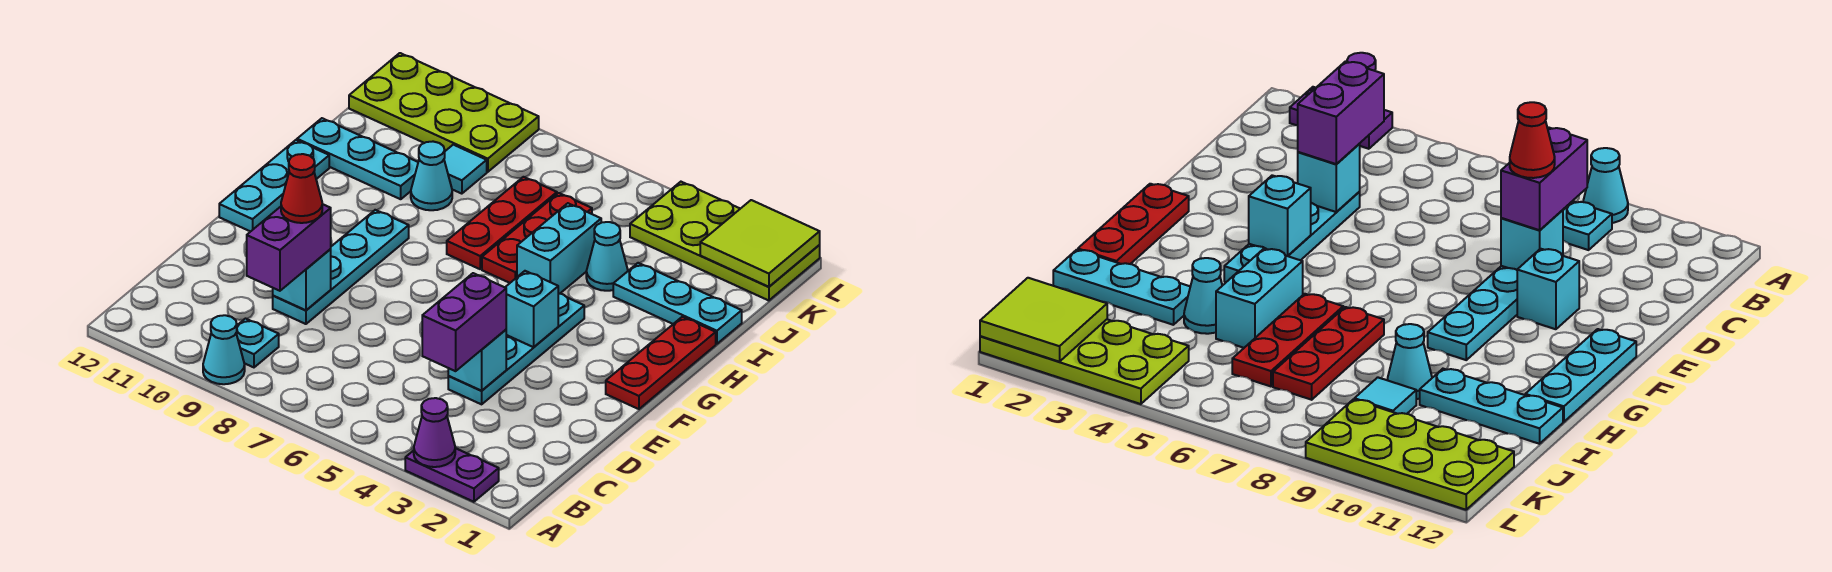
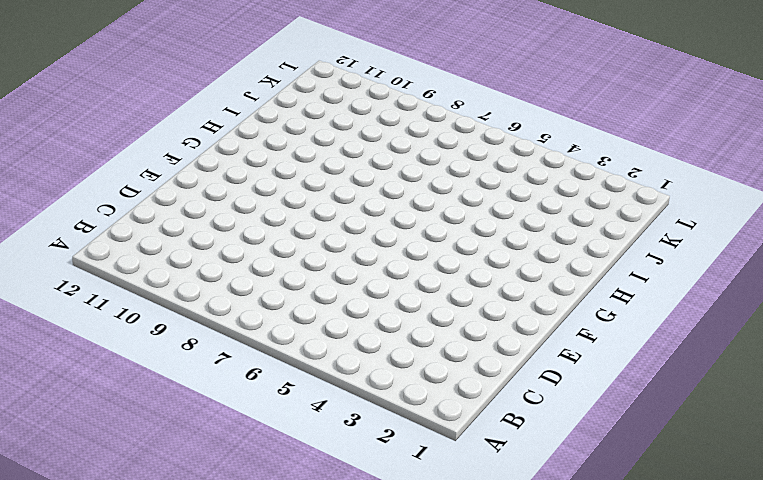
none -> purple plate A2:A3 level 1
none -> cyan cone A9 level 1
none -> cyan plate B9 level 1

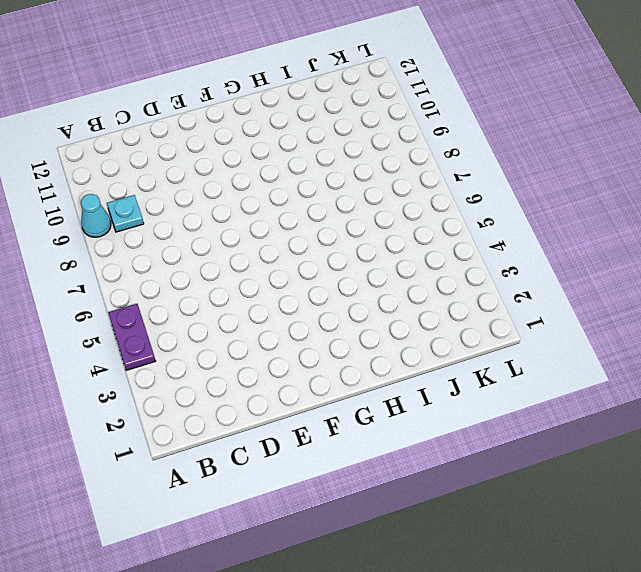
purple plate A4:A5 level 1 -> purple plate A2:A3 level 1
none -> cyan plate D4:G4 level 1
none -> cyan plate D9:G9 level 1
none -> cyan brick E10 level 1

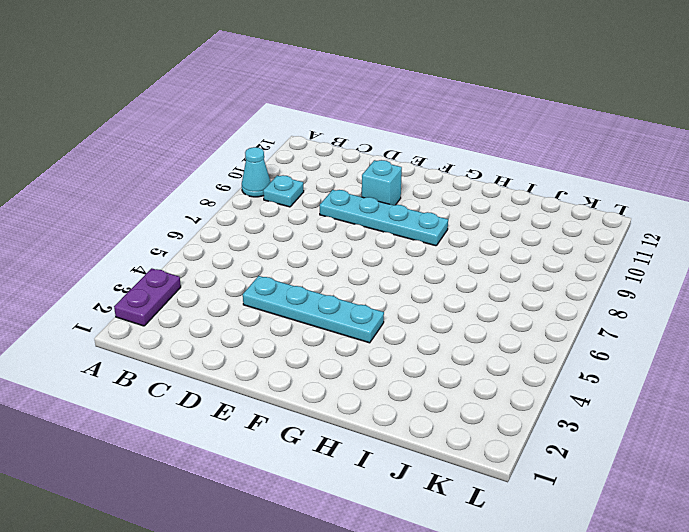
none -> red plate F1:H1 level 1
none -> cyan plate F12:H12 level 1
none -> cyan brick H5:I5 level 1

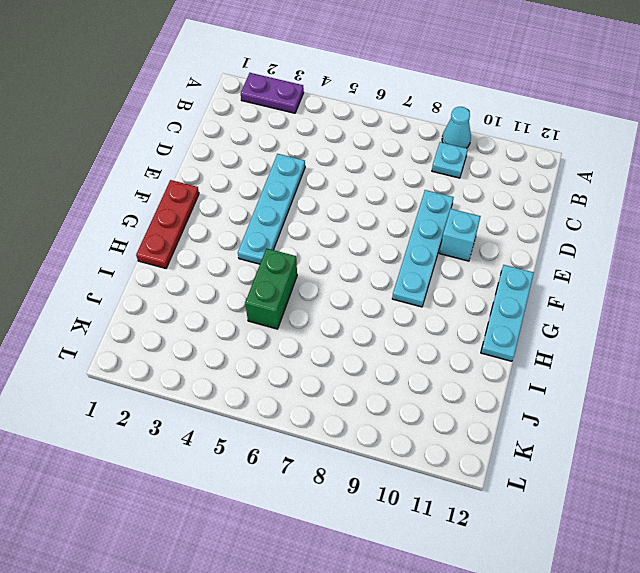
green brick H5:I5 level 1 -> cyan brick H5:I5 level 1
none -> red plate H6:J6 level 1
none -> red plate H7:J7 level 1
none -> cyan plate I1:I3 level 1

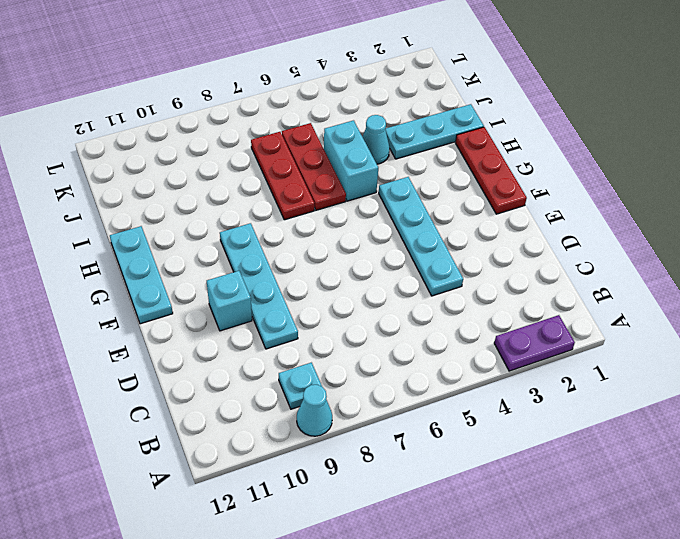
none -> cyan cone I9 level 1
none -> cyan plate I10:I12 level 1
none -> cyan tile J9 level 1

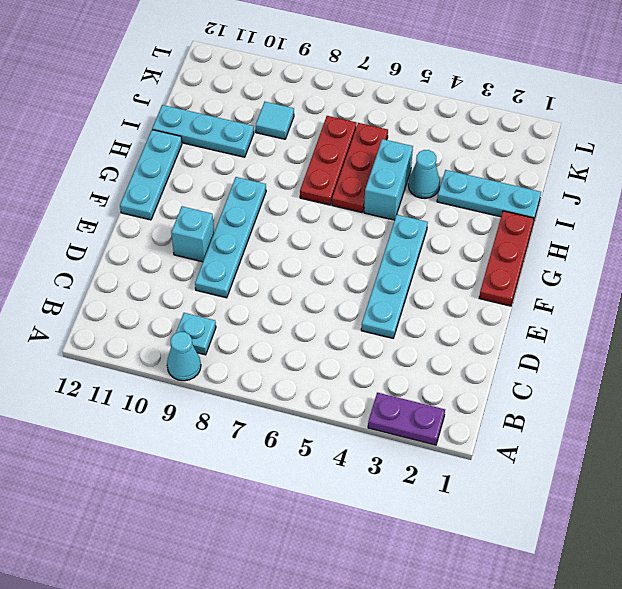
none -> cyan cone I9 level 1
none -> lime plate K1:L4 level 1
none -> lime plate K9:L12 level 1

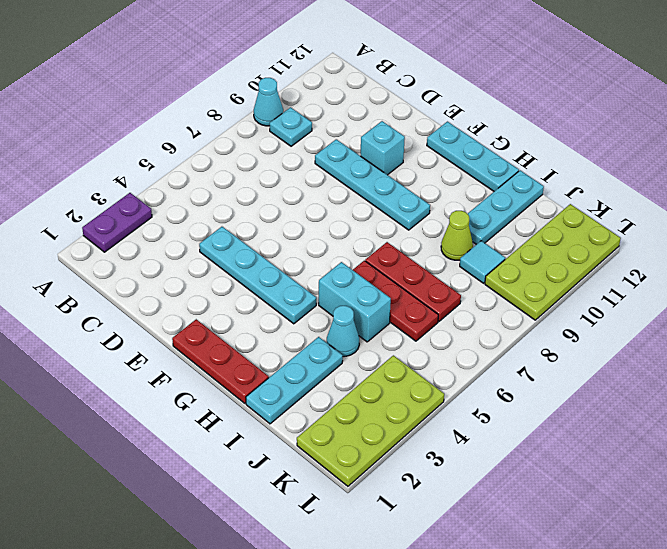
lime cone I9 level 1 -> cyan cone I9 level 1
none -> purple cone A3 level 2
none -> cyan brick D4 level 2
none -> cyan brick D9 level 2

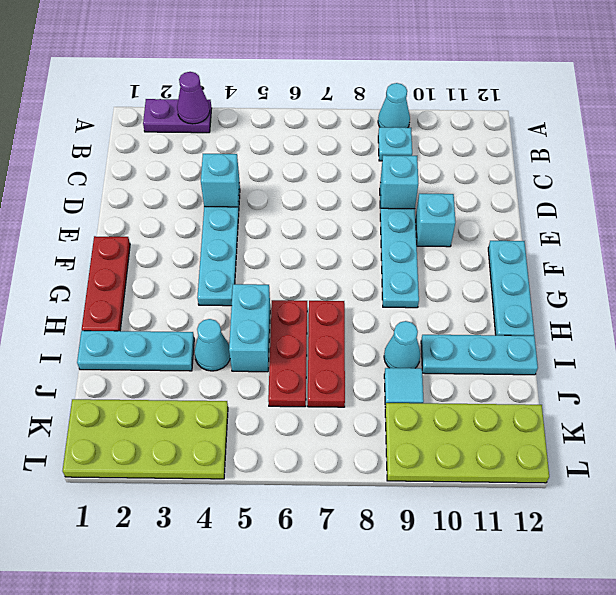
none -> cyan brick F4 level 2
none -> lime tile K1:L2 level 2
none -> purple brick C4:D4 level 3

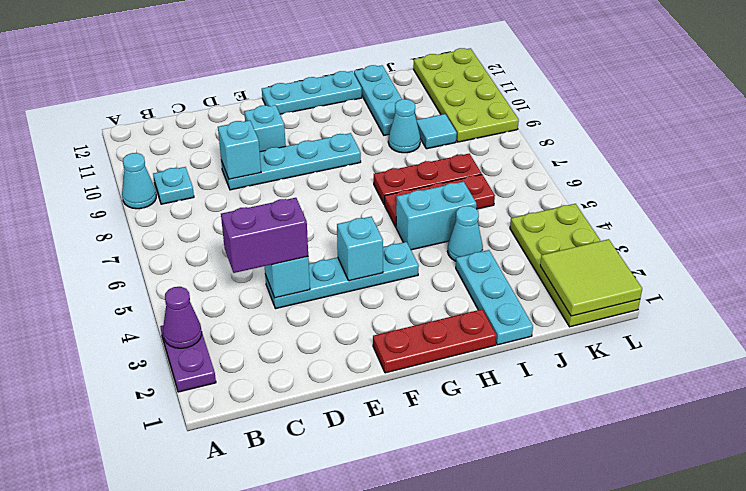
none -> purple brick C9:D9 level 3
none -> red cone D9 level 4

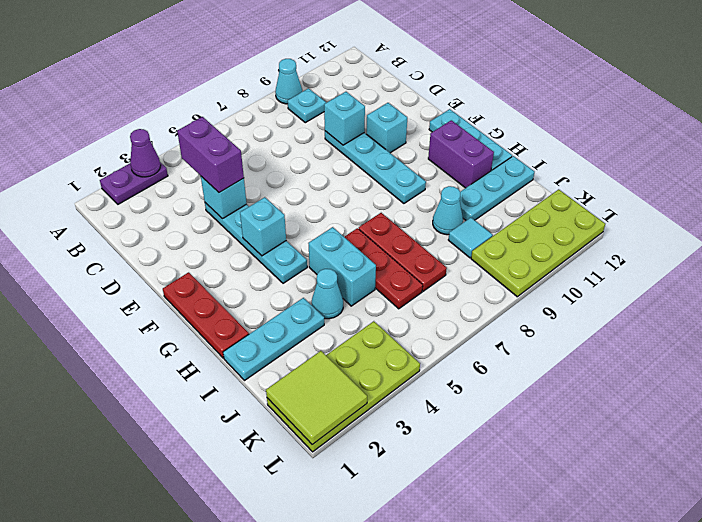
purple brick G11:H11 level 1 -> purple brick C9:D9 level 3
none -> red cone D9 level 4

